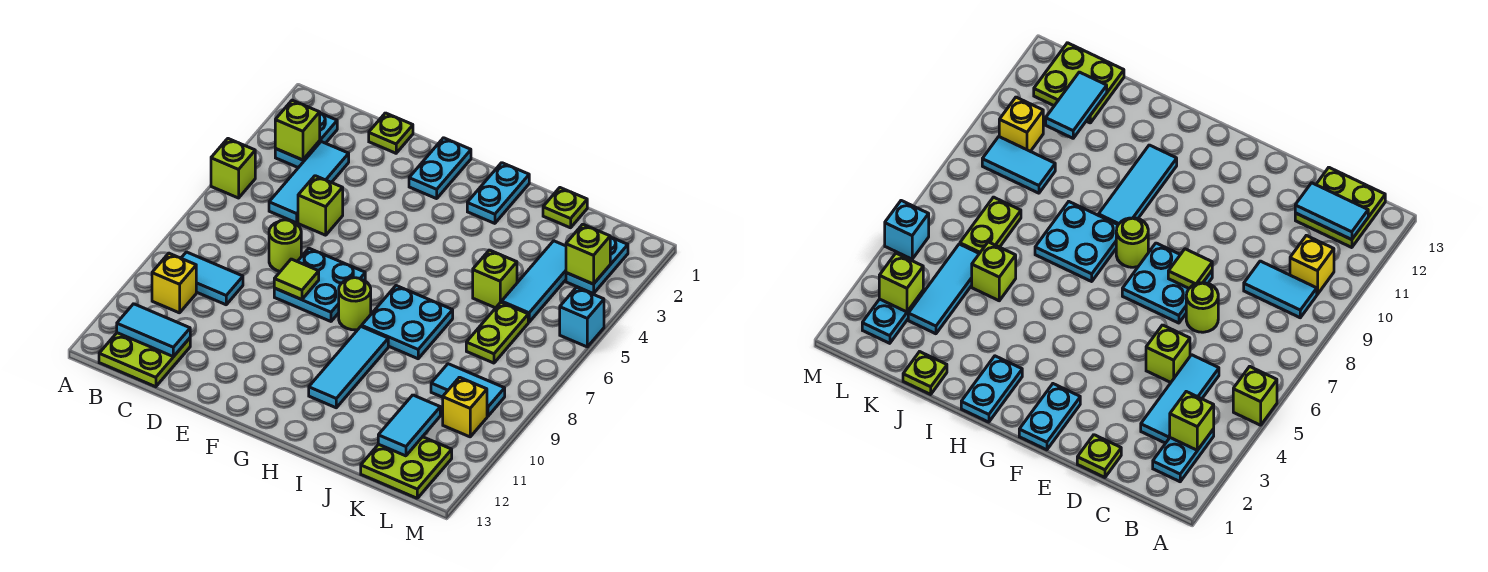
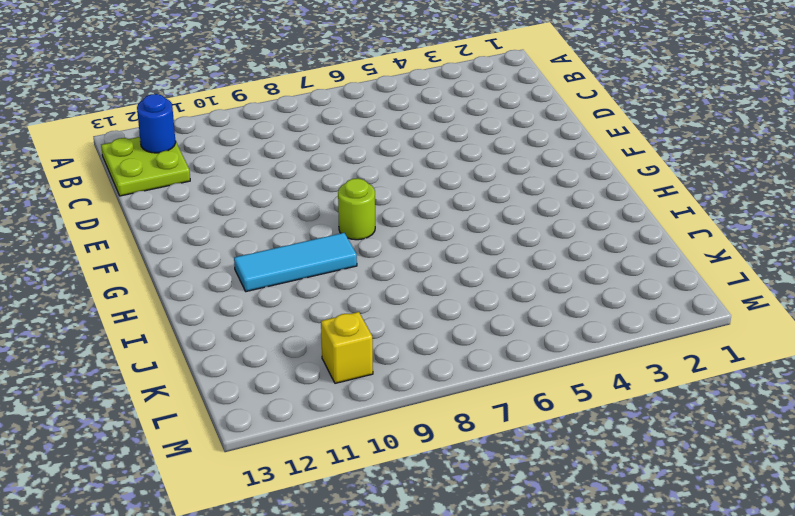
blue round brick B12 level 2 -> cyan tile B12:C12 level 2
none -> lime brick A5 level 1
none -> cyan plate B2:B3 level 1
none -> cyan tile B9:C9 level 1

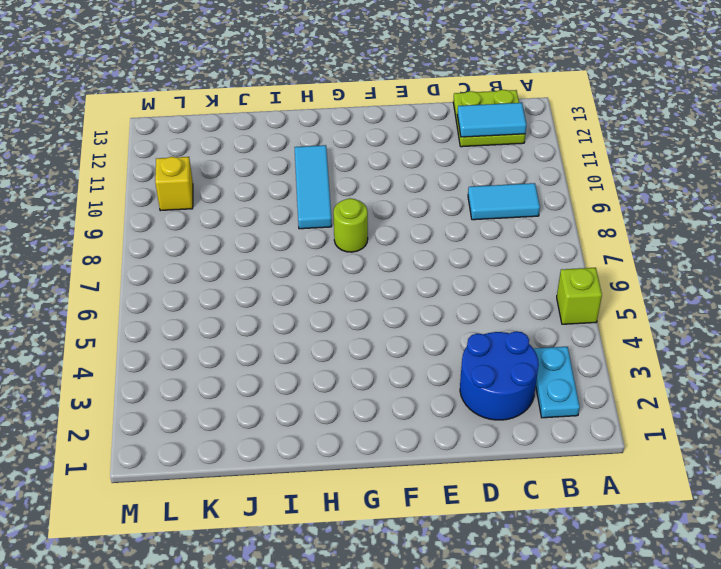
blue round brick C2:D3 level 1 -> cyan tile C3:C5 level 1
none -> yellow brick B10 level 1
none -> lime plate D1 level 1
none -> lime brick D5 level 1

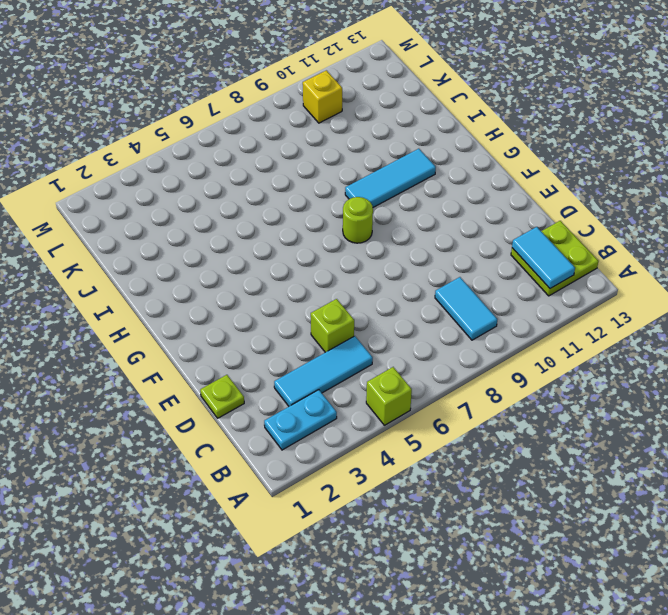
none -> yellow brick B10 level 1
none -> lime round brick D7 level 1
none -> cyan plate E7:F8 level 1

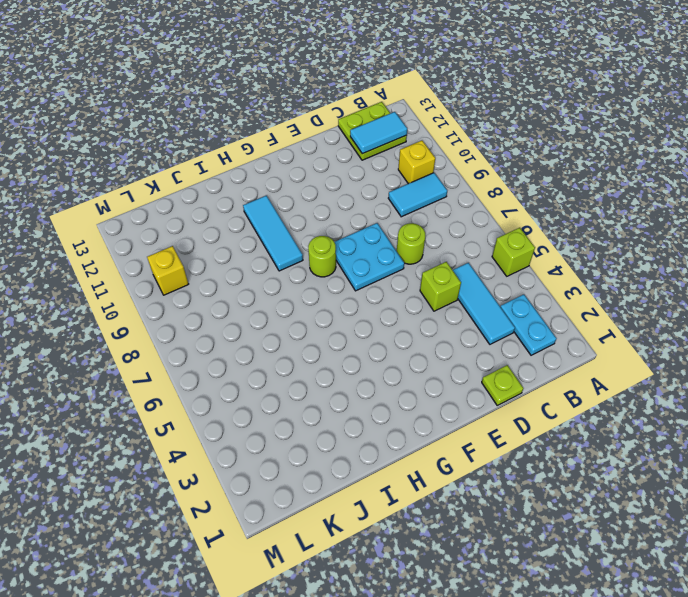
none -> cyan plate F1:F2 level 1
none -> cyan plate H1:H2 level 1
none -> cyan plate H7:I8 level 1

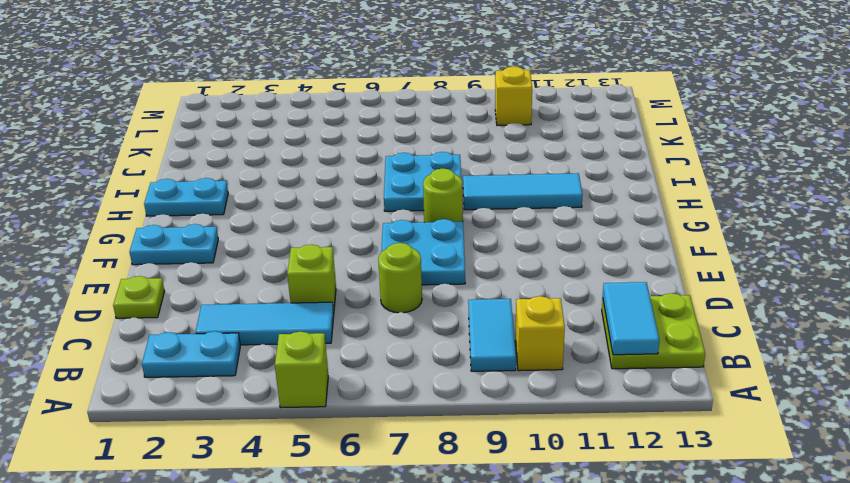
none -> lime plate J1 level 1
none -> lime brick J5 level 1
none -> cyan tile K3:K5 level 1

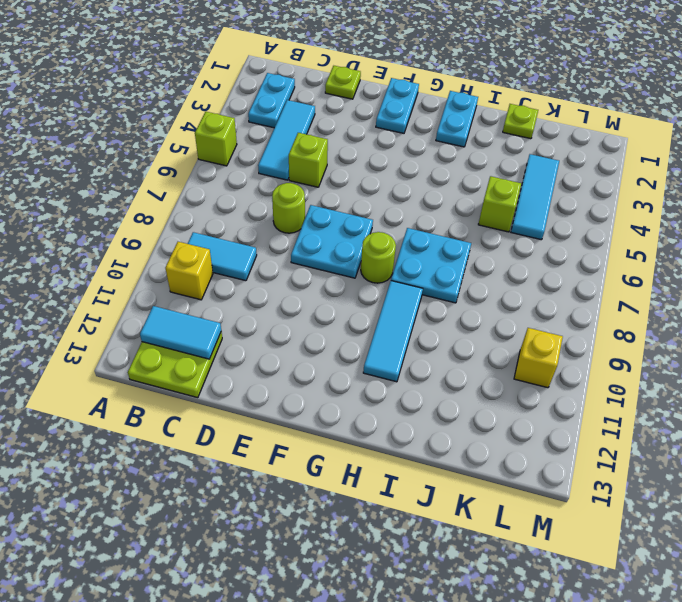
none -> lime plate K6:K7 level 1
none -> cyan tile K9:L9 level 1
none -> lime plate K12:L13 level 1

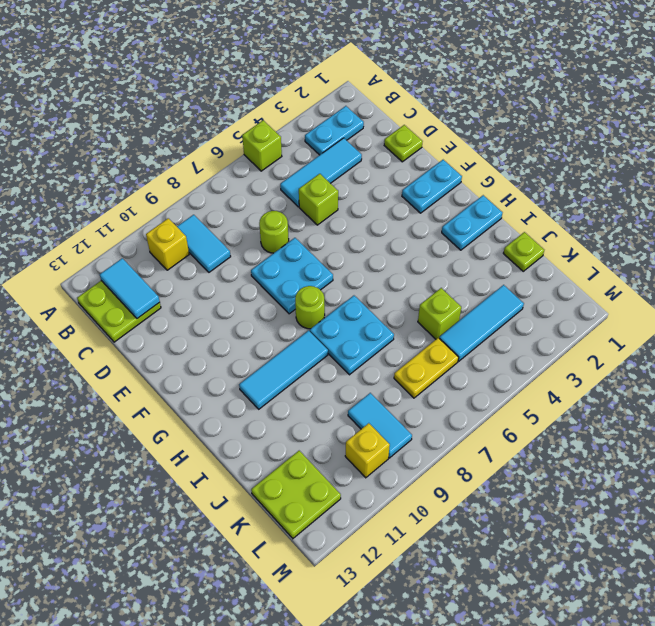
yellow plate K6:K7 level 1 -> lime plate K6:K7 level 1
none -> cyan plate L2:L3 level 1
none -> cyan brick M5 level 1
none -> lime brick B3 level 2

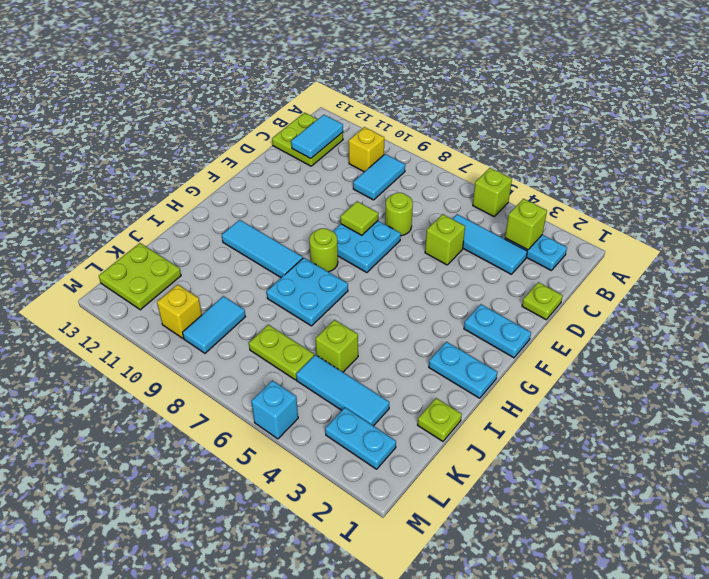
none -> cyan tile K11:K12 level 2
none -> lime brick L3 level 2

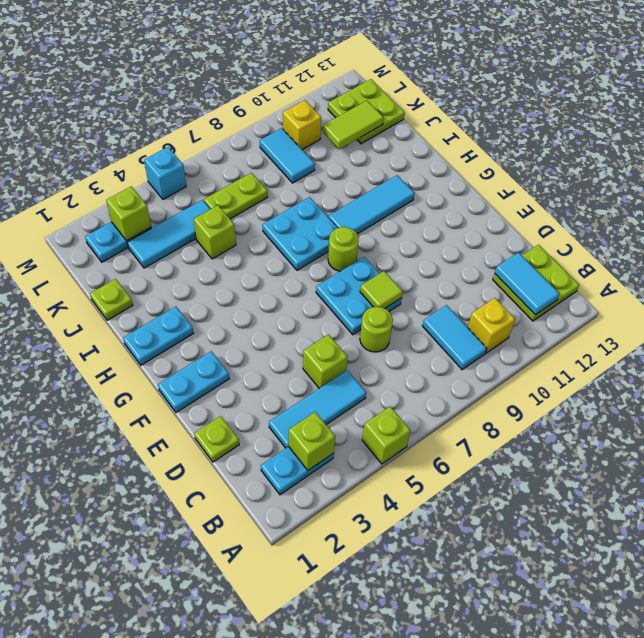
lime tile K11:K12 level 2 -> cyan tile K11:K12 level 2

